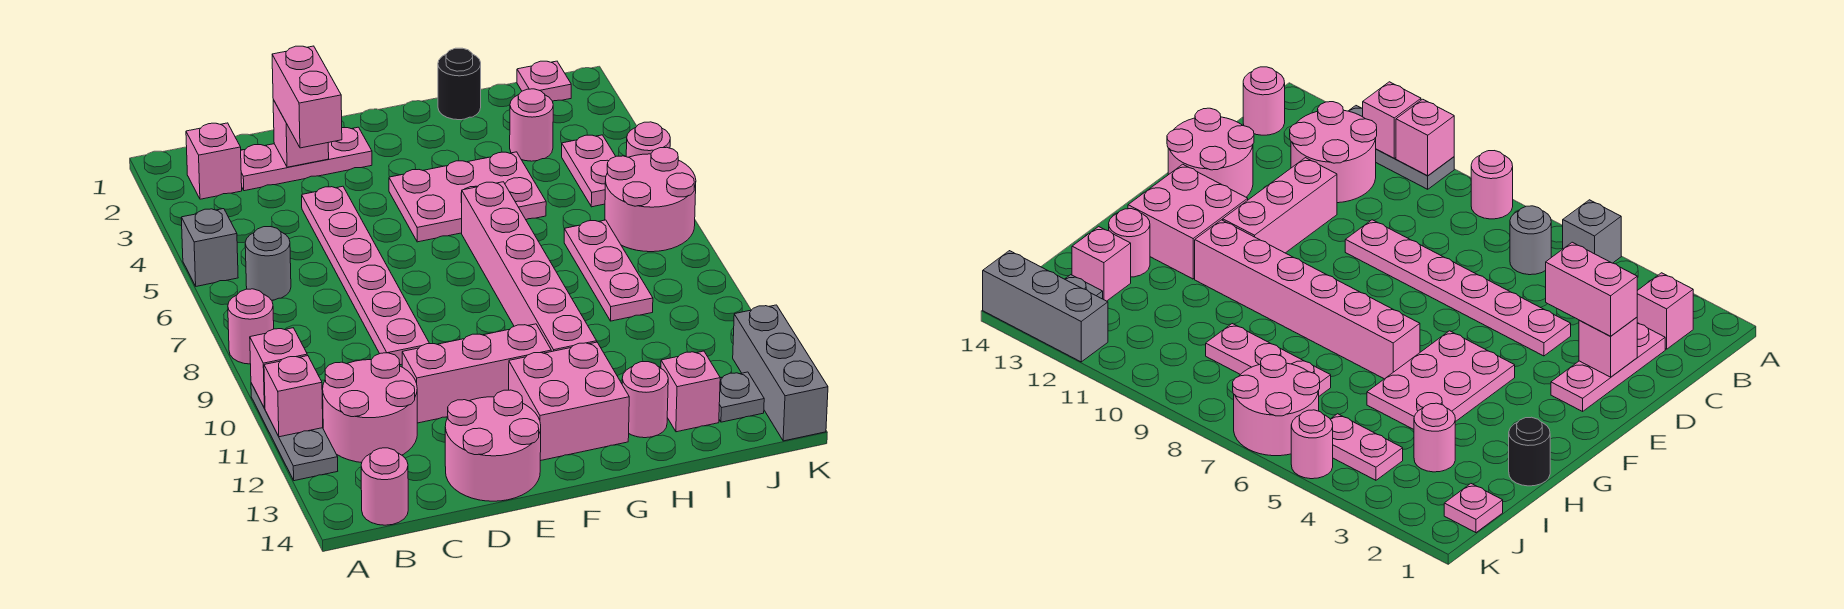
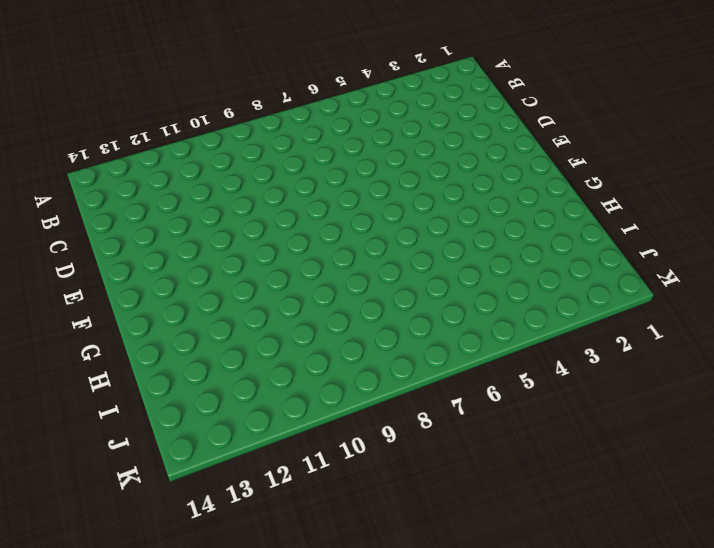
none -> grey brick A5 level 1
none -> pink round brick A8 level 1
none -> grey plate A10:A12 level 1

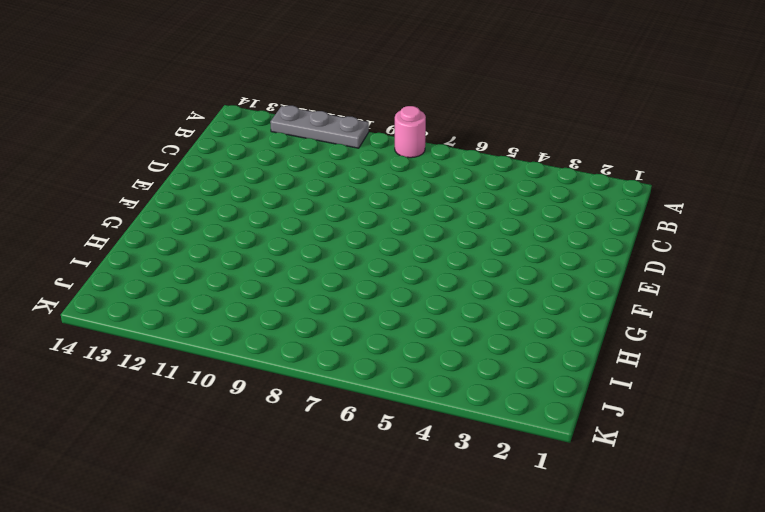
none -> grey brick A5 level 1
none -> pink brick B2 level 1
none -> grey round brick B6 level 1

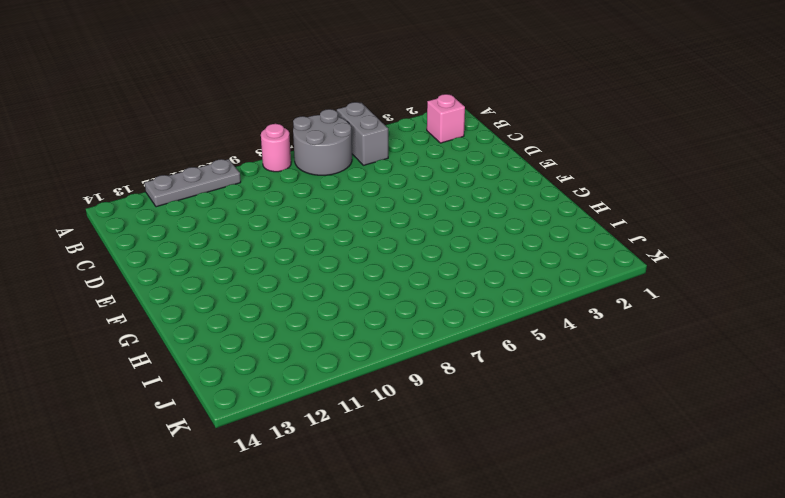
grey brick A5:B5 level 1 -> grey brick A5 level 1
grey round brick A6:B7 level 1 -> grey round brick B6 level 1
none -> pink round brick B11:C12 level 1
none -> pink round brick B14 level 1
none -> pink plate C2:E2 level 1

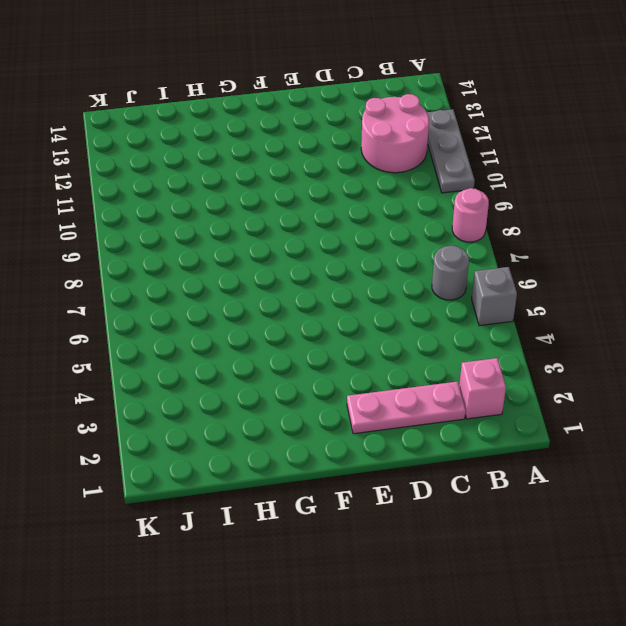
none -> pink round brick B14 level 1
none -> pink plate D4:D9 level 1
none -> pink brick D11:F11 level 1

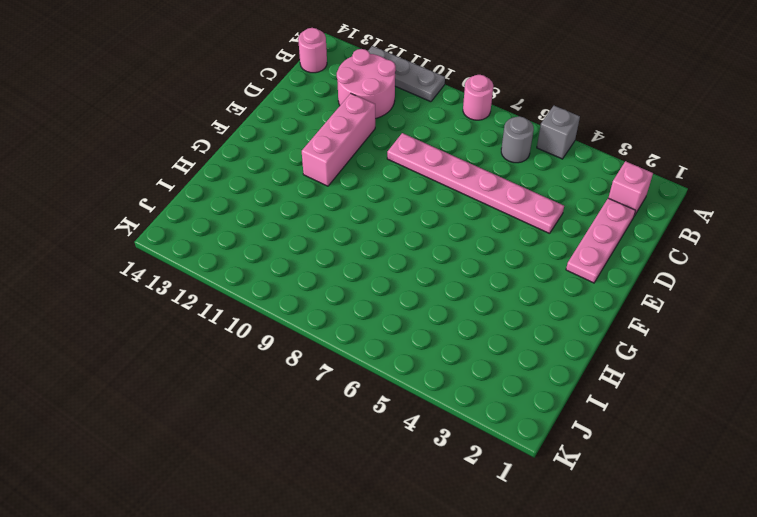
none -> pink round brick D13:E14 level 1
none -> pink plate F4:H5 level 1
none -> pink brick F12:G13 level 1

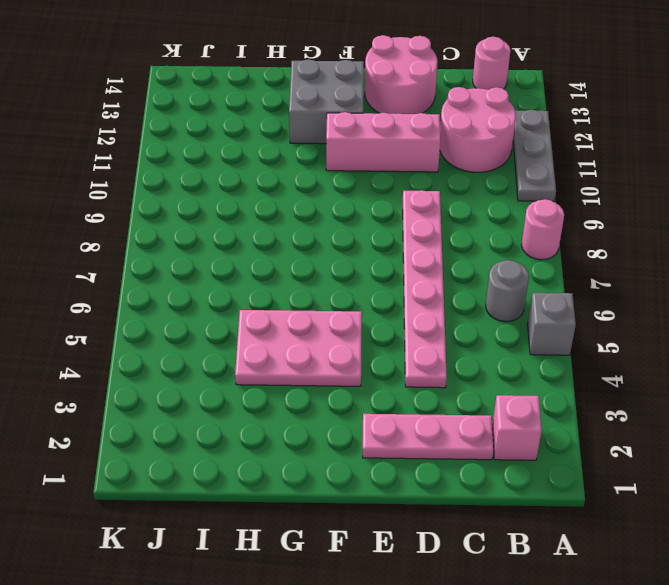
grey brick F12:G13 level 1 -> pink brick F12:G13 level 1
none -> pink brick G6:G11 level 1
none -> black round brick H1 level 1
none -> pink round brick H13 level 1

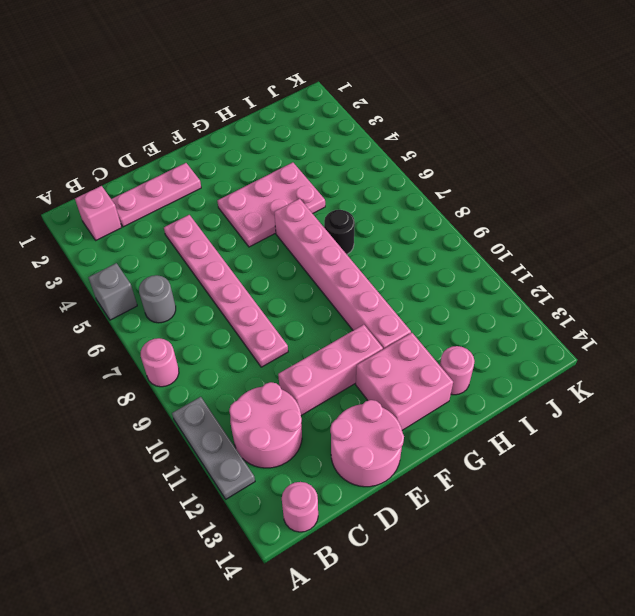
black round brick H7 level 1 -> black round brick H1 level 1
none -> pink round brick I3 level 1
none -> pink plate I7:I9 level 1
none -> pink brick I13 level 1

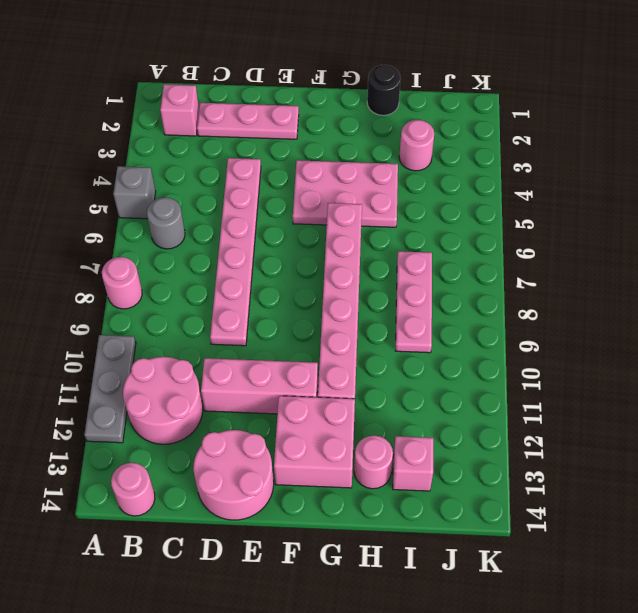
none -> pink plate J1 level 1
none -> pink plate J4:J5 level 1
none -> pink round brick J6:K7 level 1

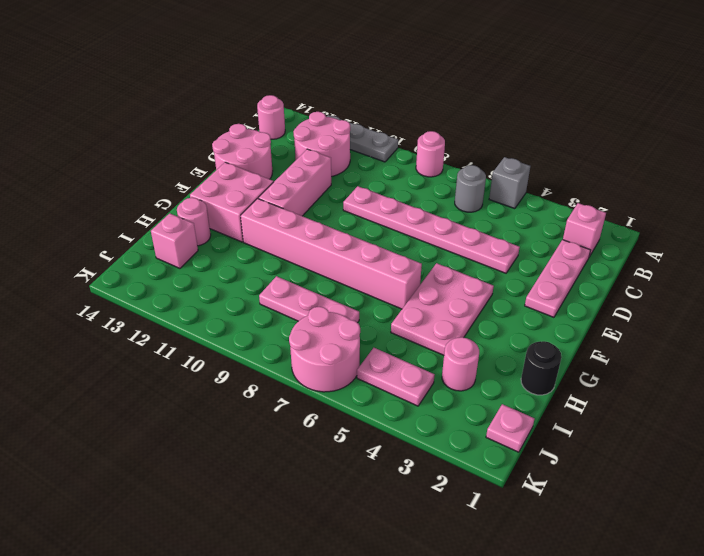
none -> grey plate J13 level 1
none -> pink round brick K5 level 1
none -> grey brick K12:K14 level 1

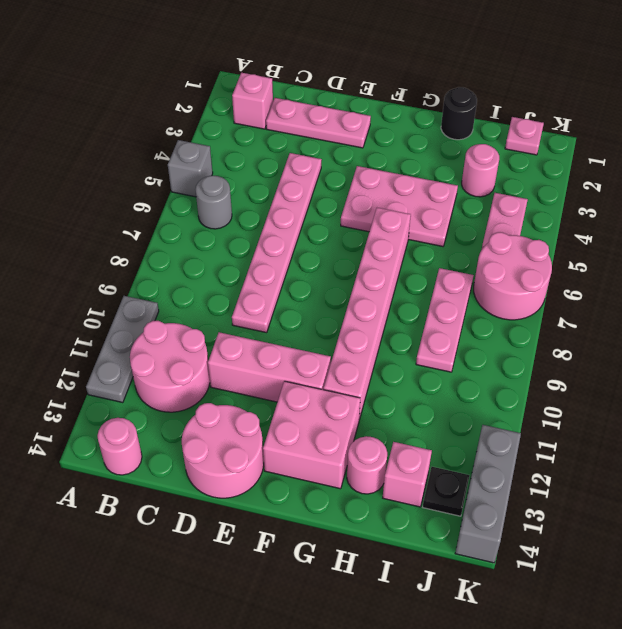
black plate J13 level 1 -> grey plate J13 level 1
none -> pink round brick A8 level 1
none -> pink round brick K5 level 1
none -> pink brick A10 level 2

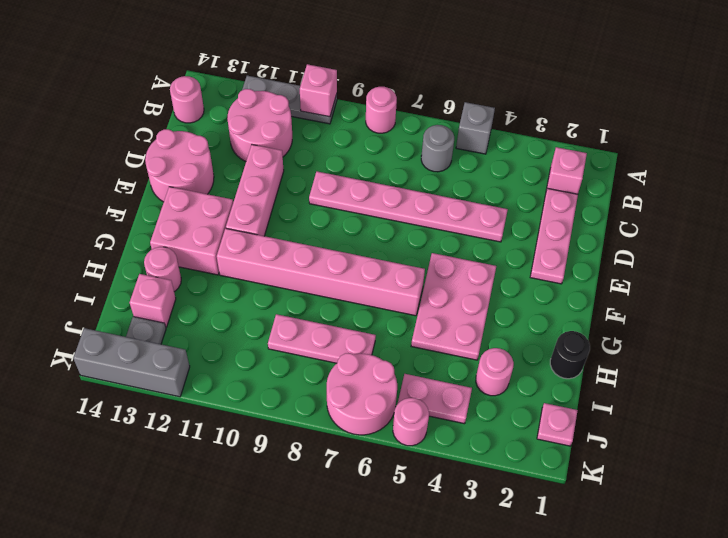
none -> pink brick A11 level 2
none -> pink brick D2 level 2
none -> pink brick D2:D3 level 3

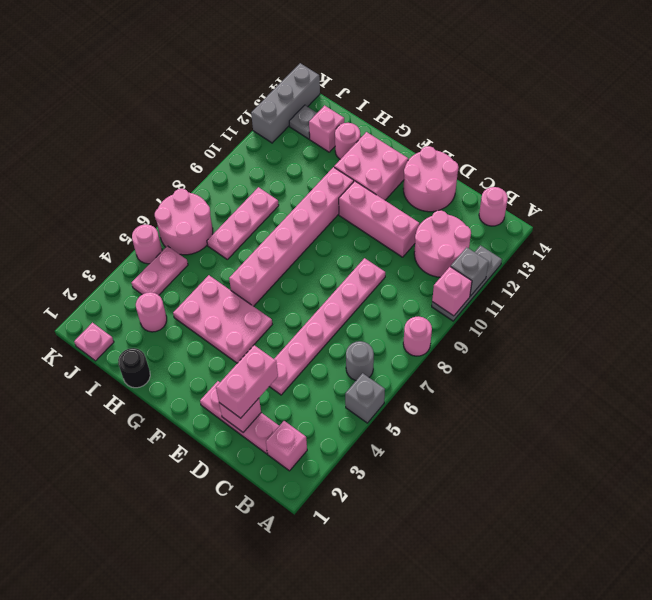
grey brick A11 level 2 -> pink brick A11 level 2

